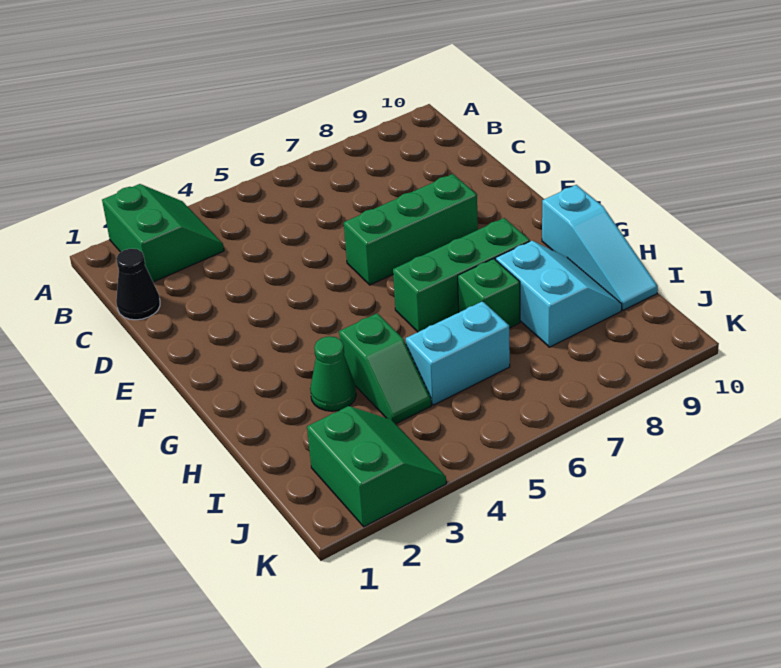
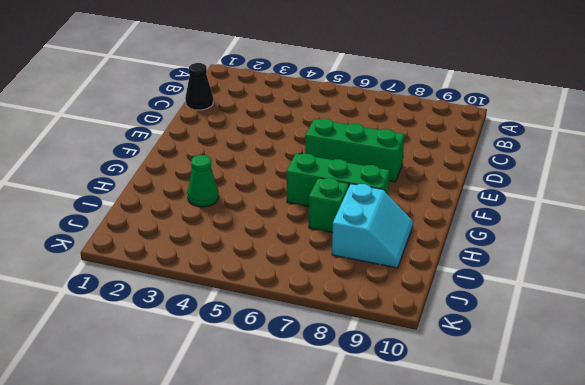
none -> green slope A2:B3 level 1 top 2
none -> cyan slope G10:I10 level 1 top G

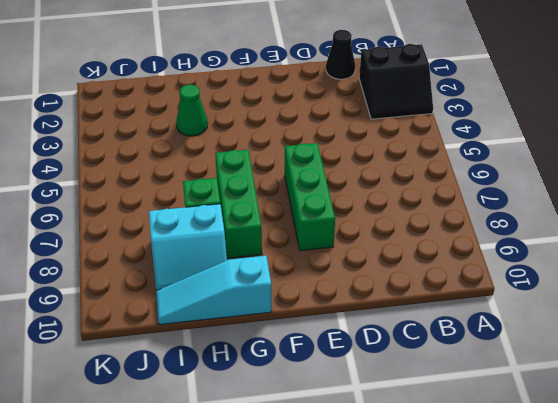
black slope A2:B3 level 1 top 2 -> green slope A2:B3 level 1 top 2
none -> green slope H4:I4 level 1 top H
none -> cyan brick I5:I6 level 1

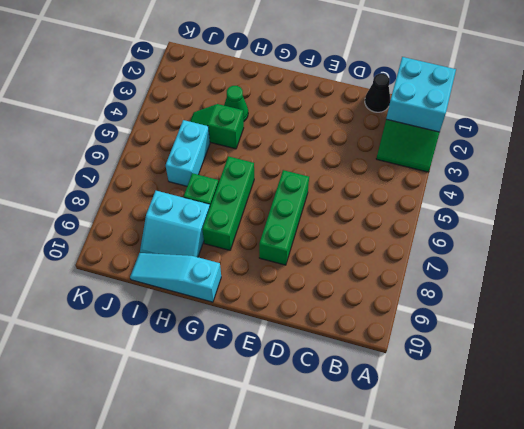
cyan brick A1:B2 level 2 -> none
none -> green slope J2:K3 level 1 top 2

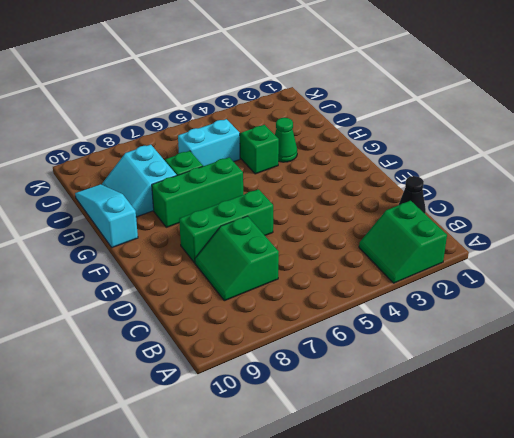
green slope C7:D8 level 1 top 7 -> green slope J2:K3 level 1 top 2

